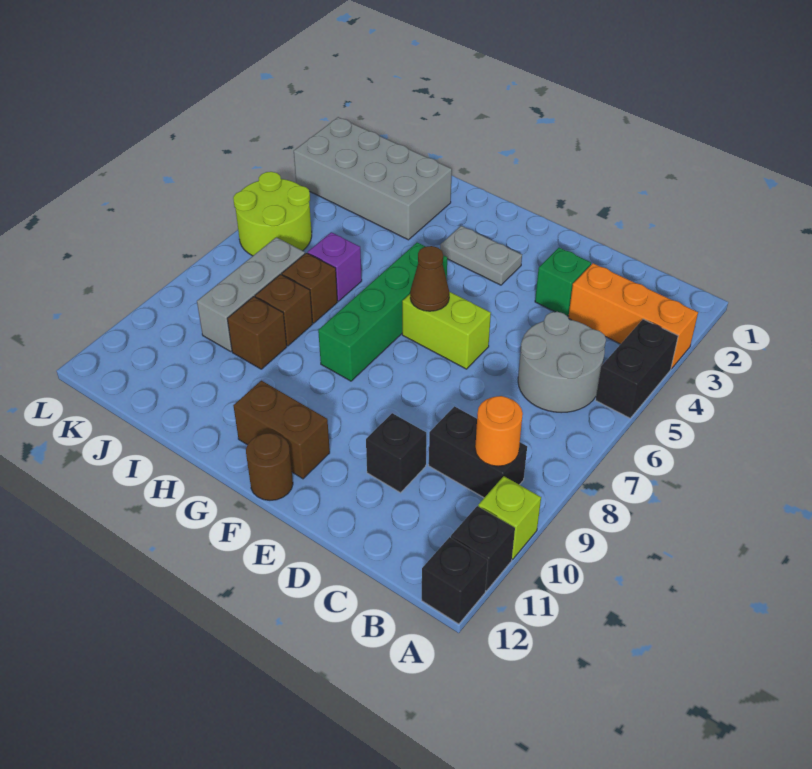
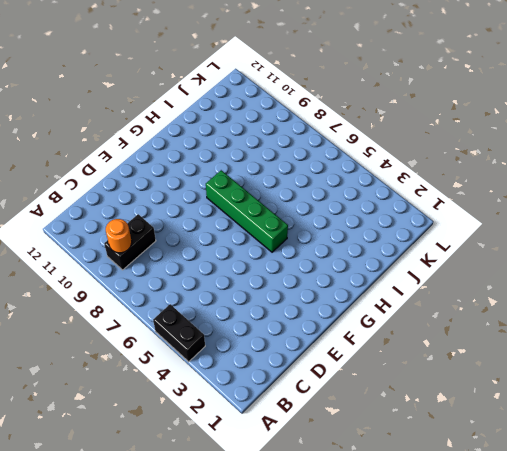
none -> orange brick A3:C3 level 1
none -> lime brick A10 level 1
none -> black brick A11 level 1

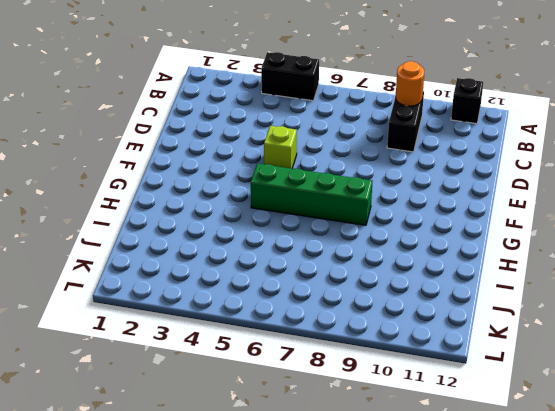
lime brick E5 level 1 -> lime brick A10 level 1
none -> orange brick A3:C3 level 1
none -> black brick A12 level 1
none -> grey round brick B5:C6 level 1

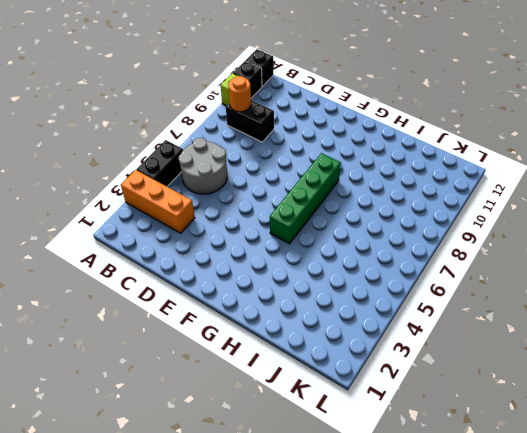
none -> green brick D3 level 1
none -> black brick D10 level 1
none -> lime brick E6:F6 level 1

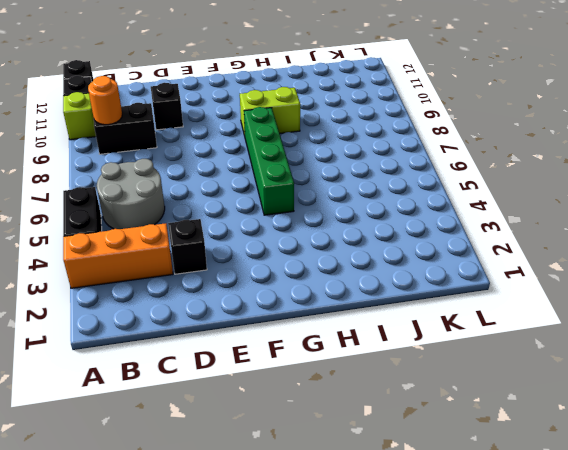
black brick D3 level 1 -> green brick D3 level 1
lime brick G9:H9 level 1 -> lime brick E6:F6 level 1
none -> grey plate F3:G3 level 1
none -> brown brick F11:G11 level 1
none -> brown round brick F12 level 1

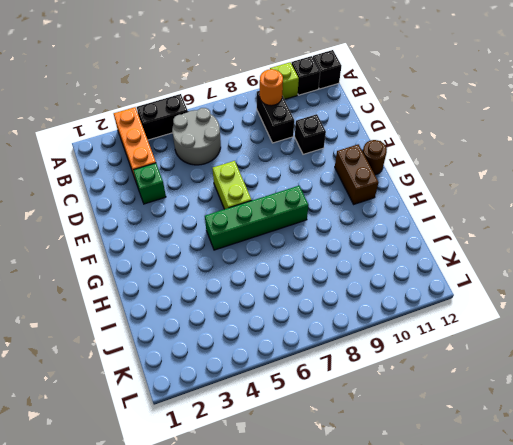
none -> grey plate F3:G3 level 1
none -> grey brick I2:L3 level 1
none -> purple brick I6 level 1

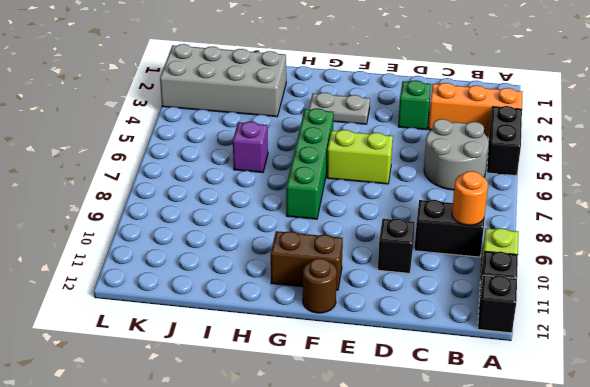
none -> brown brick I7 level 1
none -> brown brick I8 level 1
none -> brown brick I9 level 1

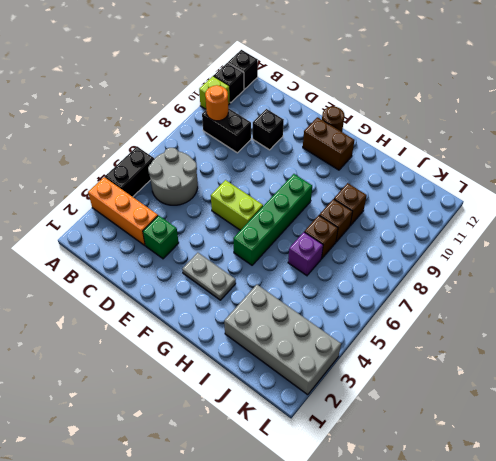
none -> grey brick J7:J9 level 1
none -> lime round brick K5:L6 level 1
none -> brown cone F6 level 2

